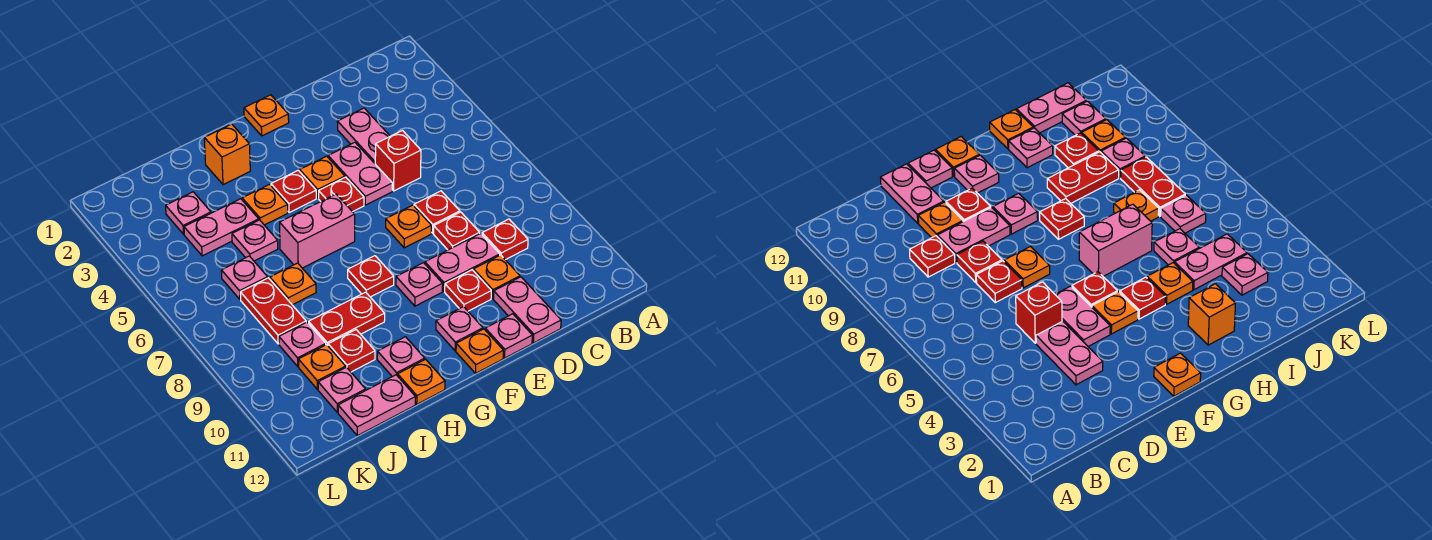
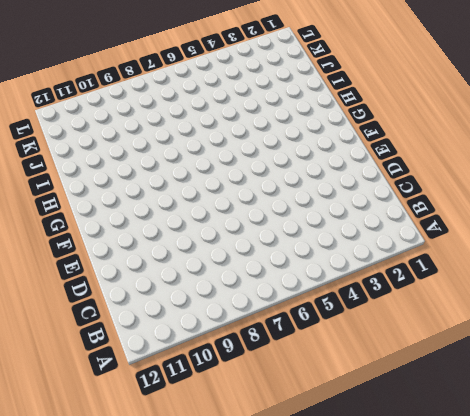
none -> red plate C9 level 1
none -> pink plate D3:D4 level 1
none -> red brick D5 level 1
none -> red plate D7 level 1

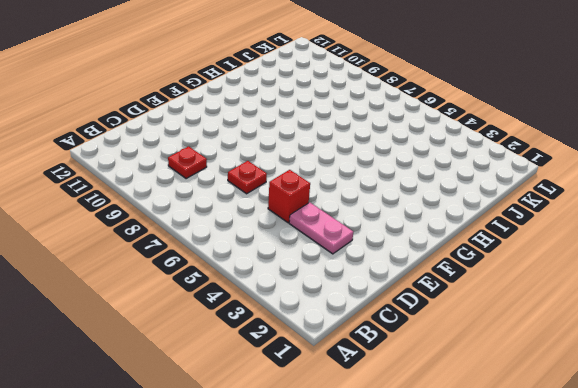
none -> red plate D8 level 1
none -> pink plate D9:E9 level 1
none -> orange plate D10 level 1
none -> pink plate D11:D12 level 1

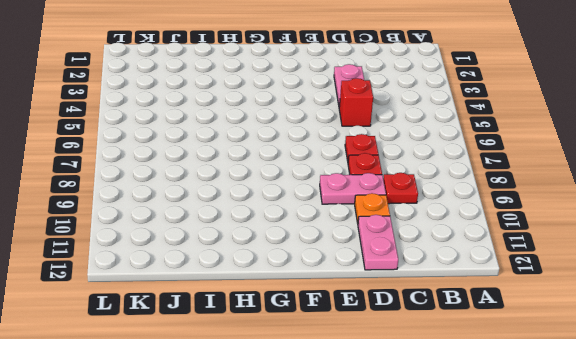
none -> pink plate E4:E5 level 1
none -> orange plate E7 level 1
none -> red plate E10 level 1
none -> pink plate E12 level 1

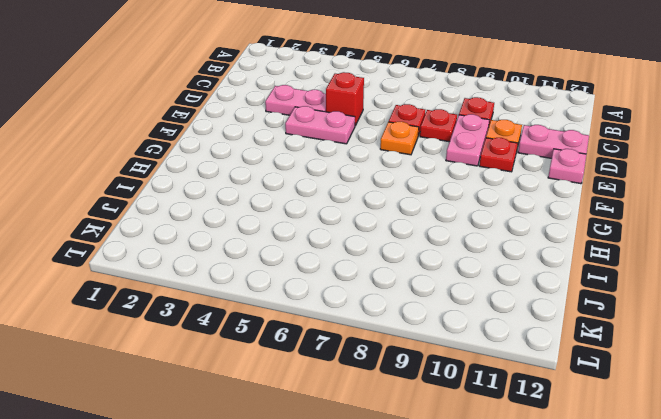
none -> orange plate F1 level 1
none -> orange plate F4 level 1
none -> red plate F5 level 1
none -> pink plate F9 level 1

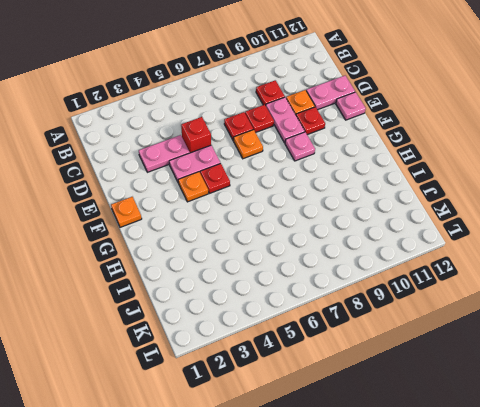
none -> pink plate F11 level 1
none -> orange plate F12 level 1
none -> red plate G4 level 1
none -> pink brick G6:H6 level 1

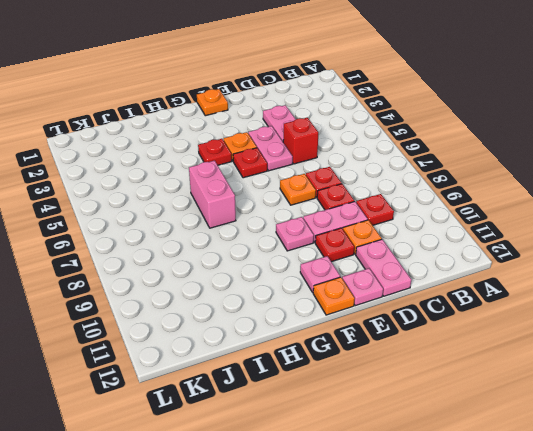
pink brick H6:H7 level 1 -> pink brick G6:H6 level 1
none -> red plate G8 level 1
none -> orange brick H2 level 1
none -> orange plate H4 level 1
none -> red plate H9:I9 level 1

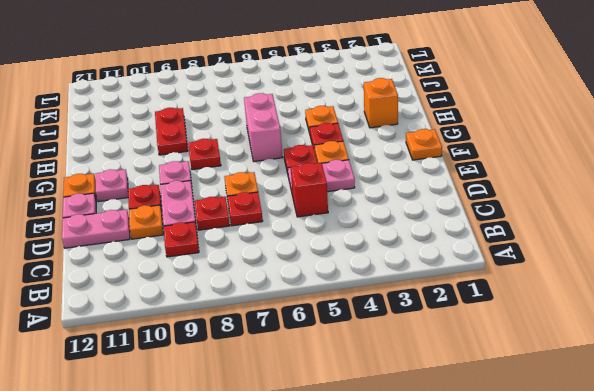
none -> pink plate D3:D4 level 1
none -> pink plate H11 level 1
none -> orange plate H12 level 1
none -> pink plate I4:J4 level 1

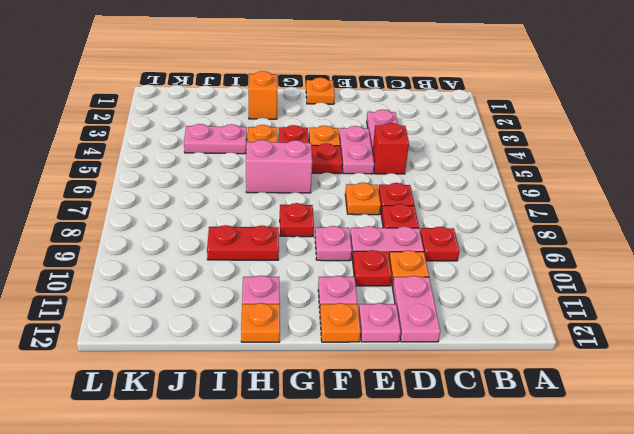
none -> pink plate I5 level 1
none -> orange plate I7 level 1
none -> red plate I10 level 1
none -> pink plate I12:J12 level 1

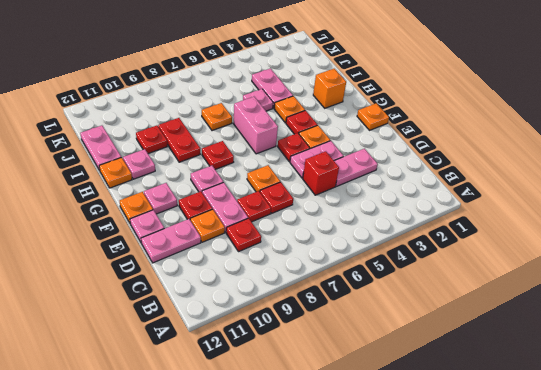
none -> pink plate J3 level 1
none -> pink plate J6 level 1
none -> red plate J7:J8 level 1
none -> pink plate J9 level 1

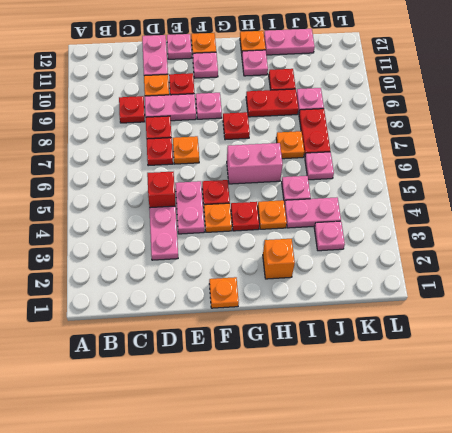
none -> orange plate J10 level 1
none -> pink plate J11 level 1

